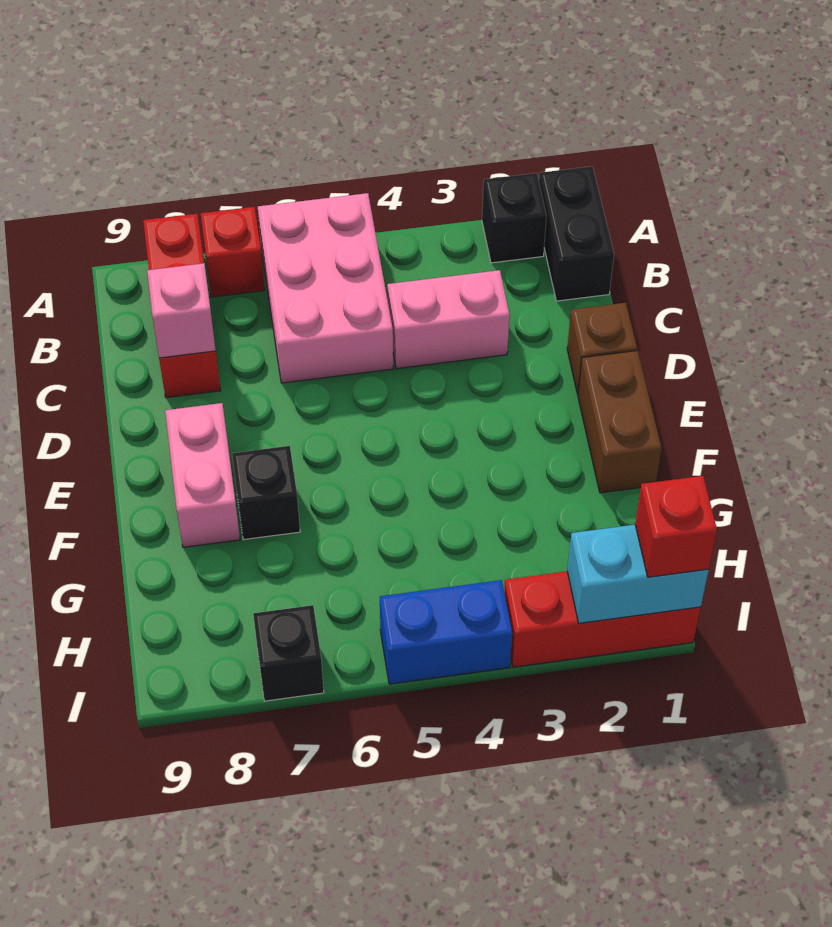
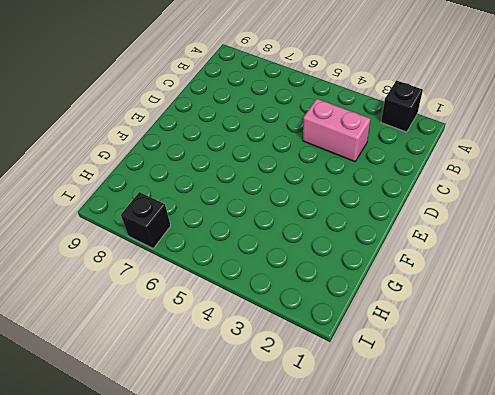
none -> black brick A1:B1 level 1
none -> pink brick A5:C6 level 1
none -> red brick A7 level 1

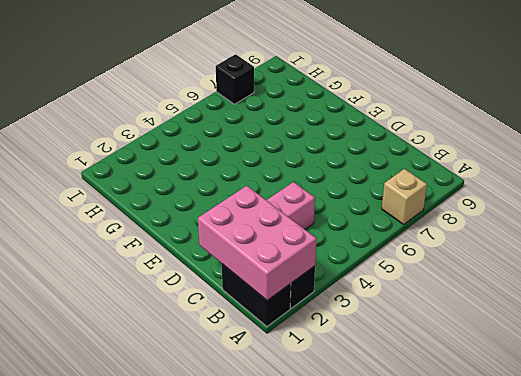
pink brick A1:C2 level 2 -> pink brick A5:C6 level 1
tan brick A7 level 1 -> red brick A7 level 1
none -> red brick A8:C8 level 1
none -> brown brick D1 level 1
none -> brown brick E1:F1 level 1

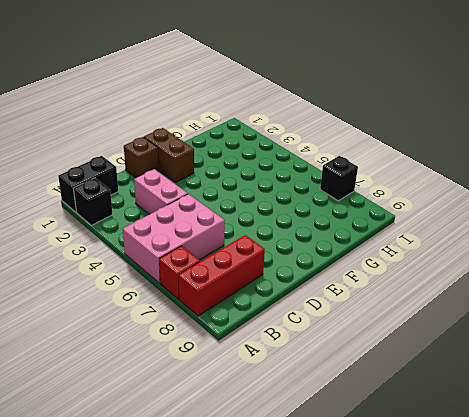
brown brick E1:E2 level 1 -> brown brick E1:F1 level 1
none -> pink brick E8:F8 level 1
none -> black brick F7 level 1
none -> red brick I1:I3 level 1

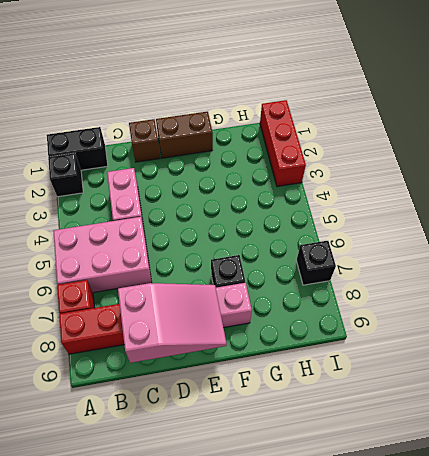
pink slope C8:E9 level 2 top C -> pink brick C8 level 2
none -> blue brick I4:I5 level 1
none -> cyan brick I1:I2 level 2
none -> red brick I1 level 3

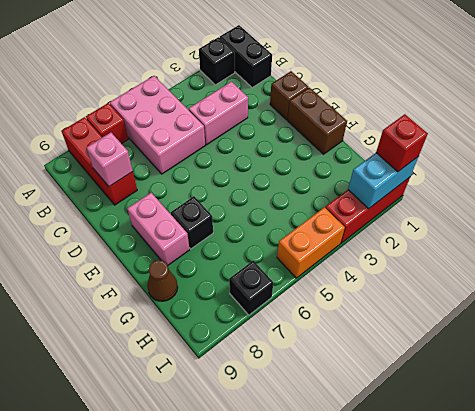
brown cone G9 level 1 -> none
orange brick I4:I5 level 1 -> blue brick I4:I5 level 1

